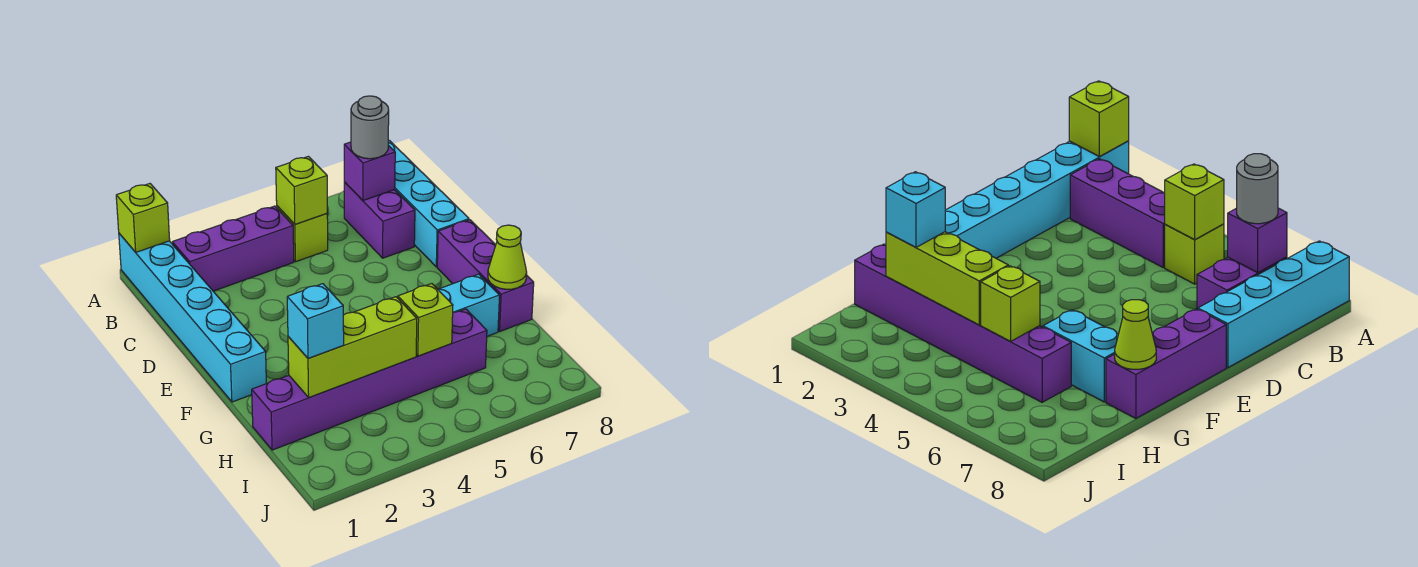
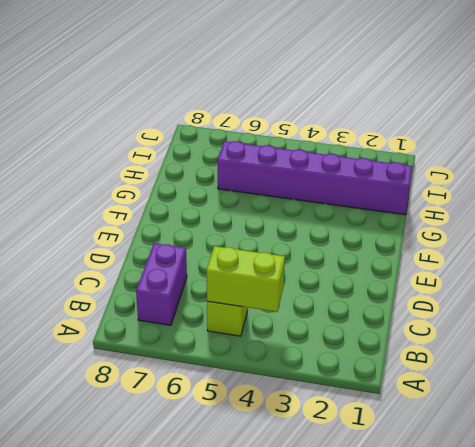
lime brick B4:B5 level 2 -> lime brick B5 level 2
none -> cyan brick A1:F1 level 1
none -> cyan brick A8:D8 level 1
none -> purple brick B2:B4 level 1

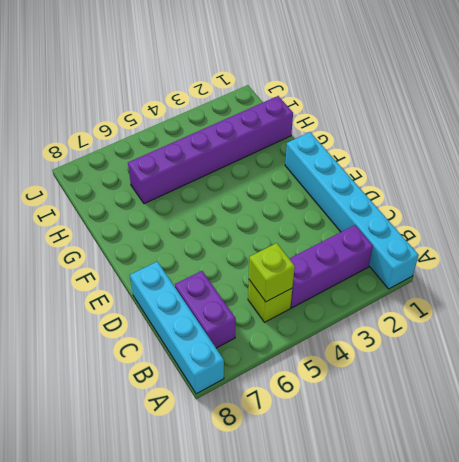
none -> purple brick E8:G8 level 1
none -> cyan brick G6:G7 level 1
none -> lime brick A1 level 2

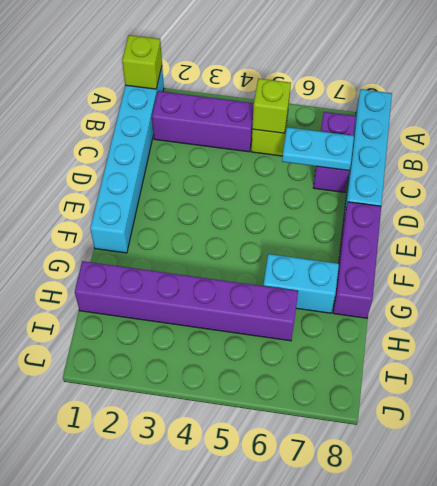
cyan plate C6:C7 level 2 -> none
none -> purple brick B7 level 2
none -> lime cone G8 level 2
none -> lime brick H2:H4 level 2

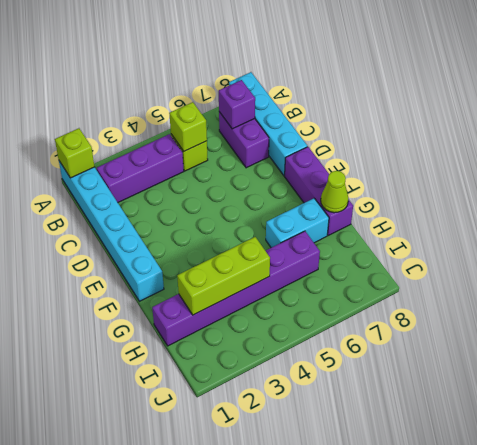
none -> lime brick H5 level 2
none -> grey round brick B7 level 3
none -> cyan brick H2 level 3

